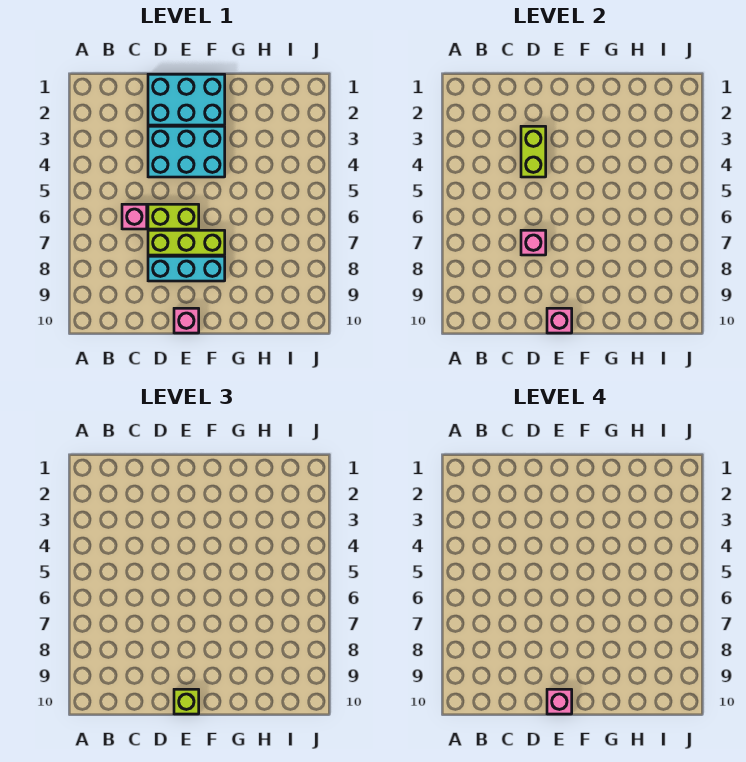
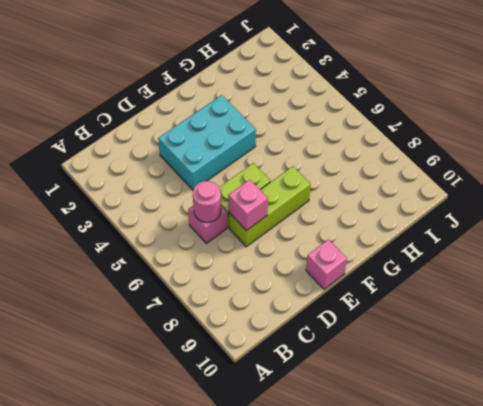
pink round brick C6 level 2 -> none
none -> cyan brick D1:F2 level 1
none -> cyan brick D8:F8 level 1
none -> lime brick D3:D4 level 2

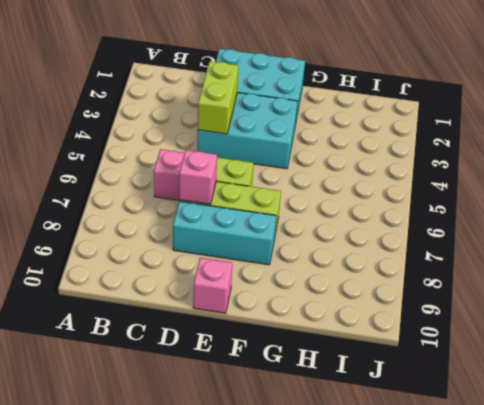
none -> pink brick E10 level 2
none -> lime brick E10 level 3
none -> pink brick E10 level 4

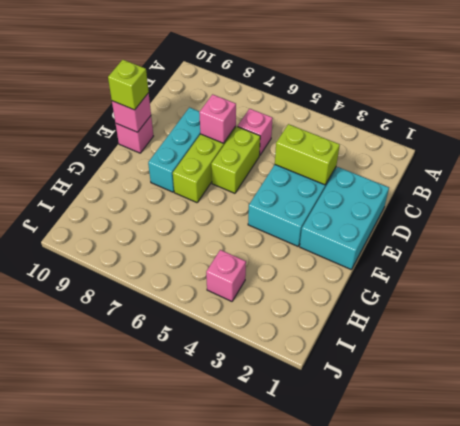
pink brick I4 level 1 -> pink brick E10 level 4

